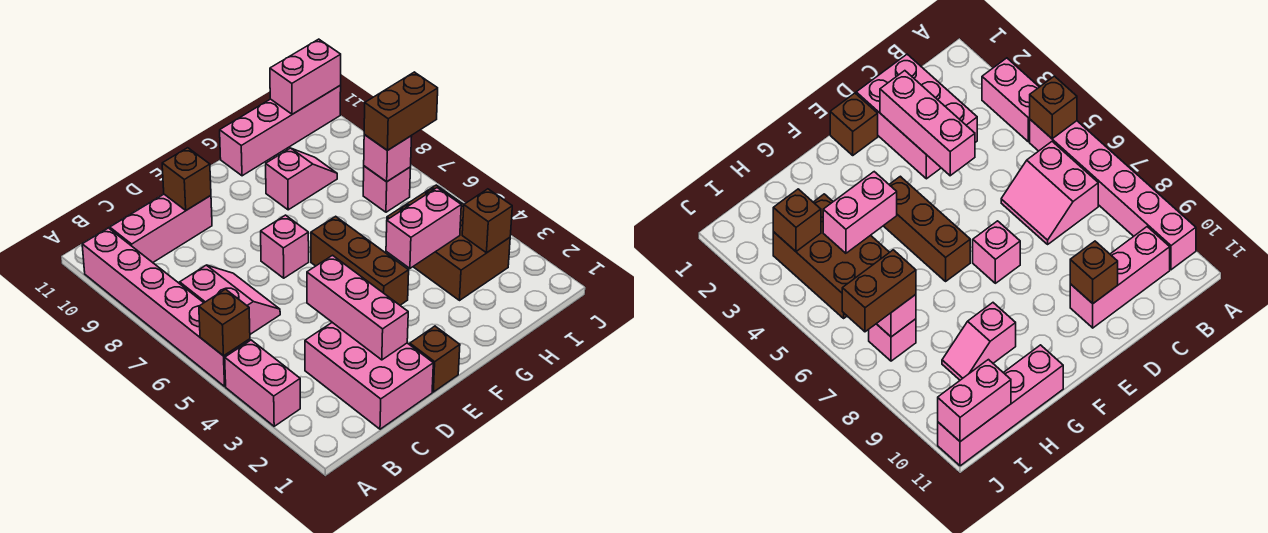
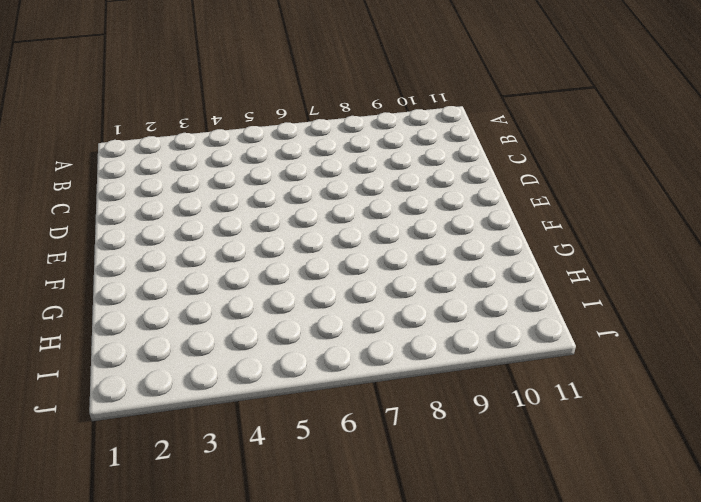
none -> pink brick A3:A4 level 1
none -> pink brick A5:A10 level 1
none -> pink slope B6:C7 level 1 top B

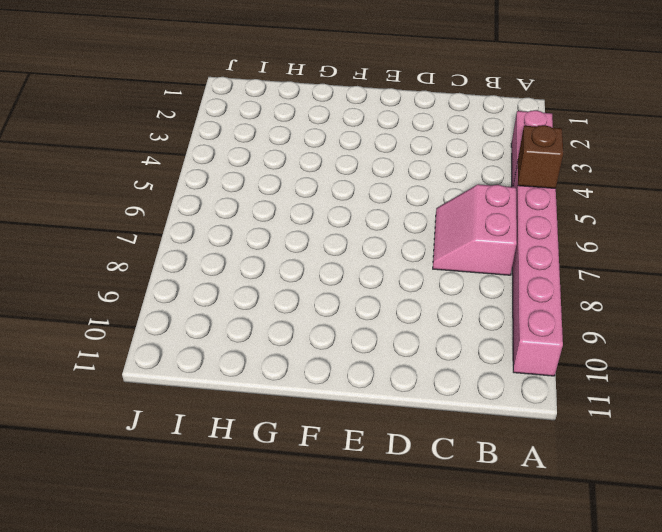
none -> pink brick B10:D10 level 1
none -> pink brick C1:D3 level 1
none -> brown brick E1 level 1

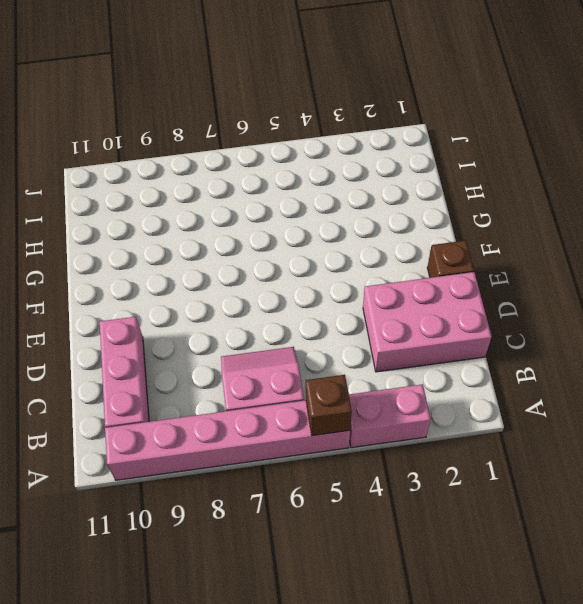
none -> pink brick E7 level 1
none -> brown brick F4:F6 level 1
none -> pink slope G9:H9 level 1 top G

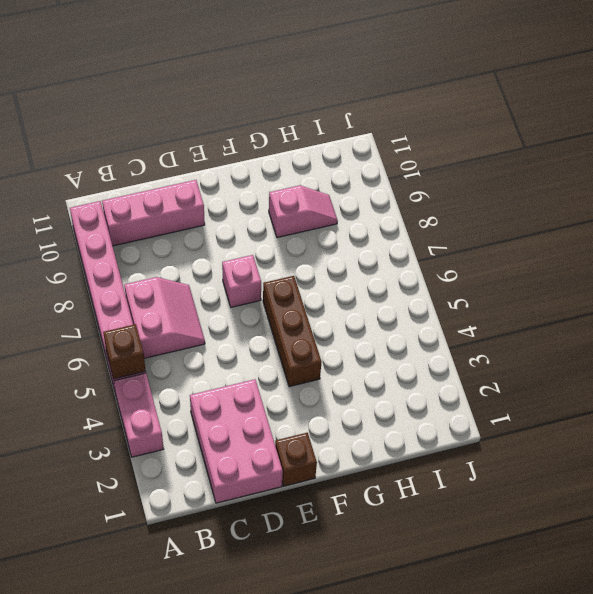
none -> pink brick G11:J11 level 1
none -> brown brick H3:I5 level 1
none -> pink brick I7 level 1

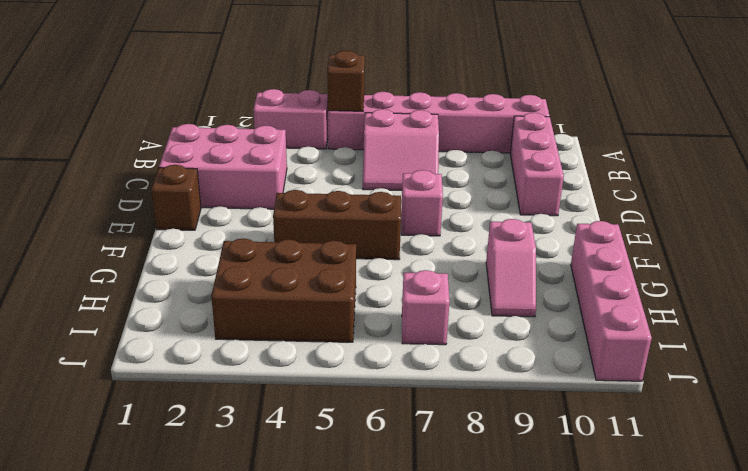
none -> pink brick D2:D4 level 2
none -> brown brick D10 level 2
none -> pink brick G4:H4 level 2

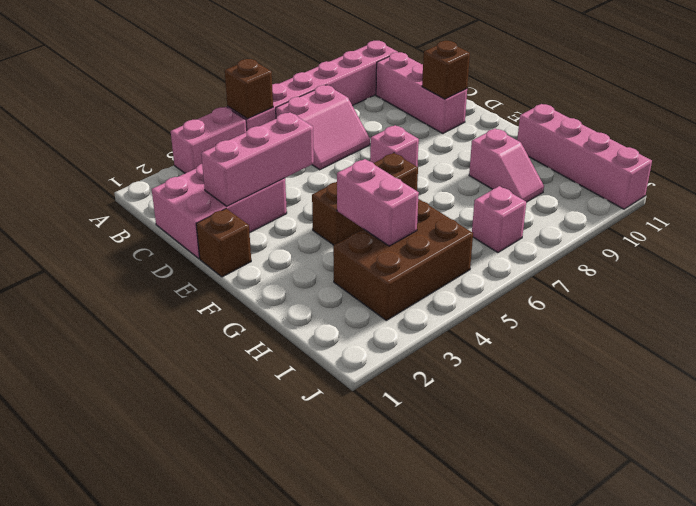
none -> brown brick I3 level 2
none -> pink brick I7 level 2
none -> pink brick I11:J11 level 2

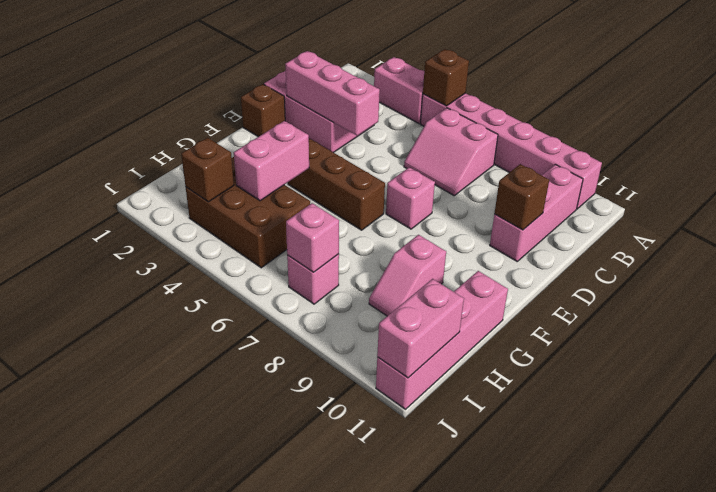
none -> brown brick I7:J7 level 3

